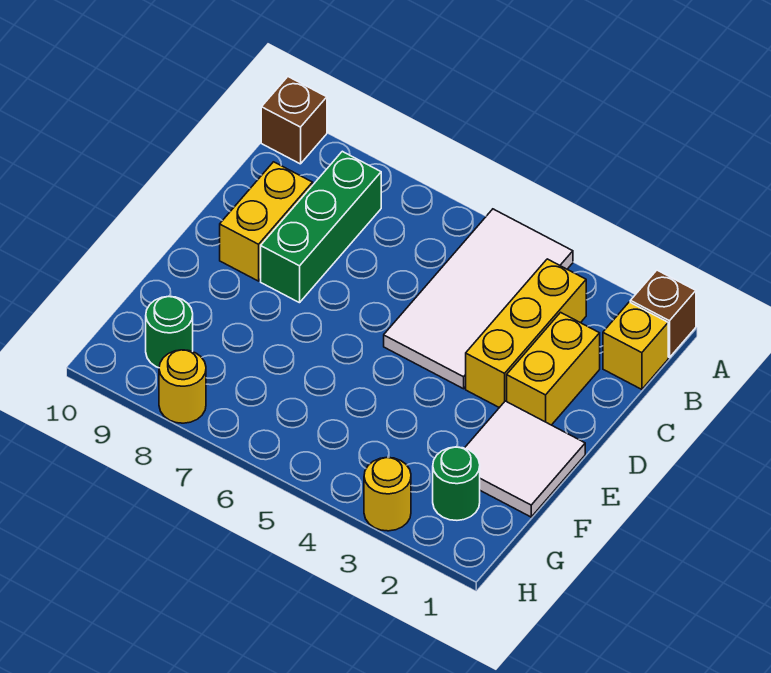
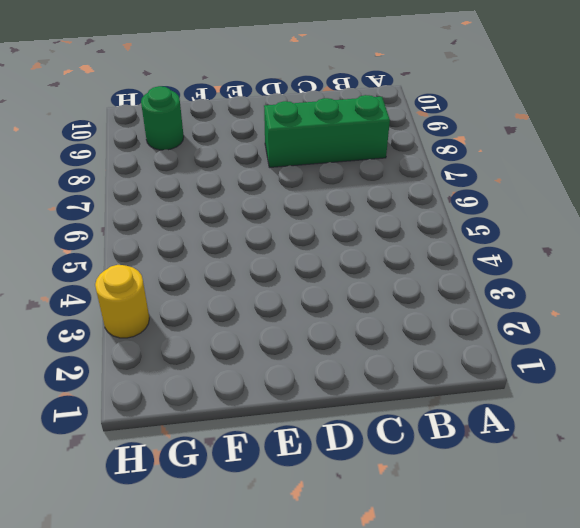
none -> brown brick A1 level 1
none -> white tile A4:D5 level 1
none -> brown brick A10 level 1

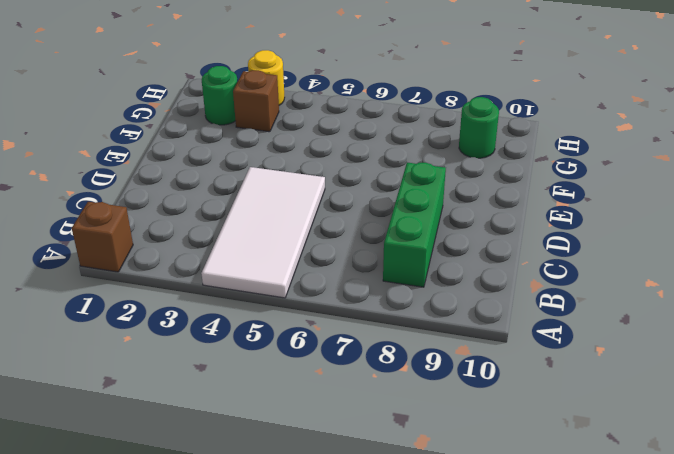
brown brick G3 level 1 -> brown brick A10 level 1
none -> yellow brick B1 level 1
none -> yellow brick B3:D3 level 1
none -> yellow brick C2:D2 level 1

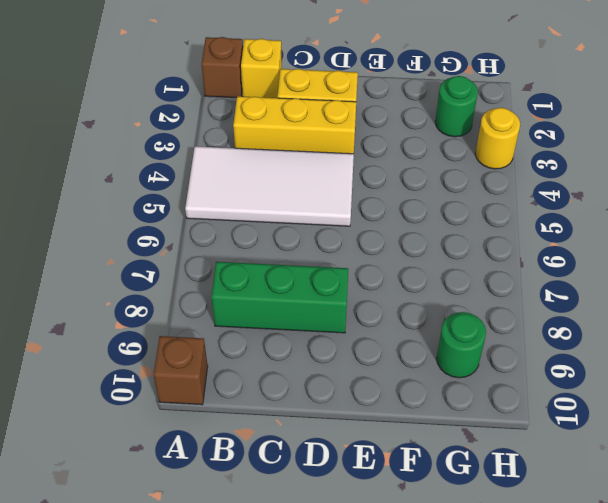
none -> yellow brick C9:D9 level 1
none -> white tile E1:F2 level 1
none -> yellow round brick H8 level 1

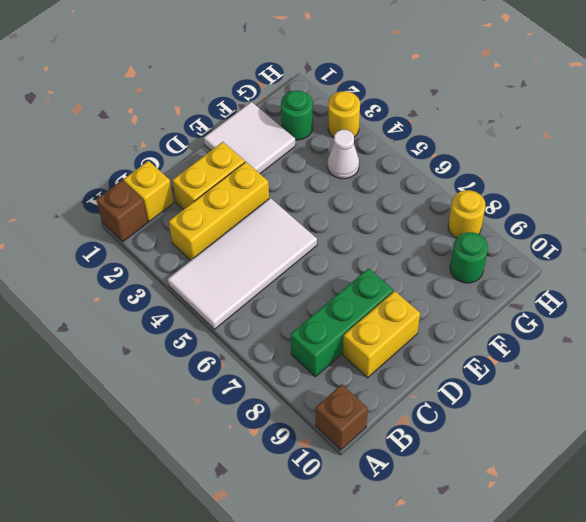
white cone G4 level 1 -> none

